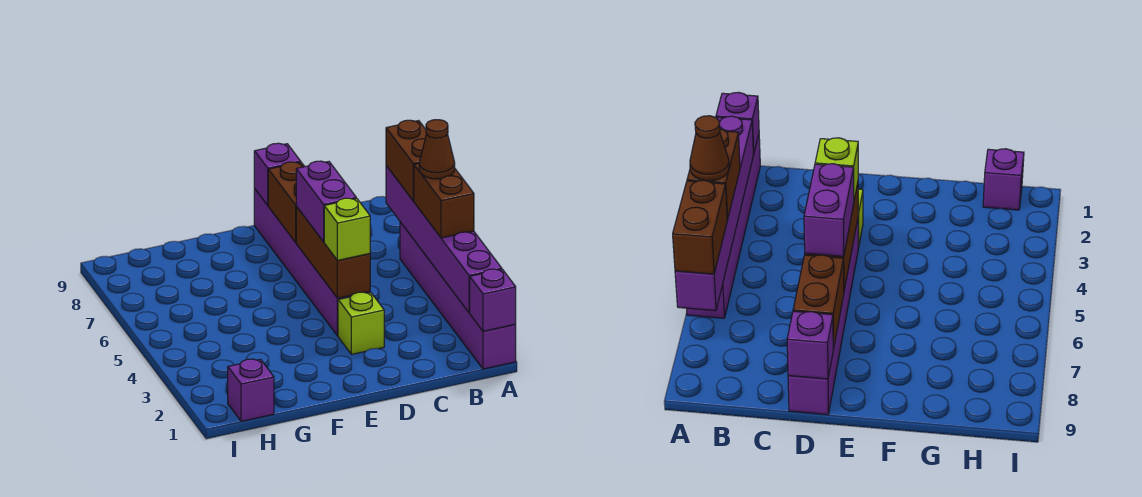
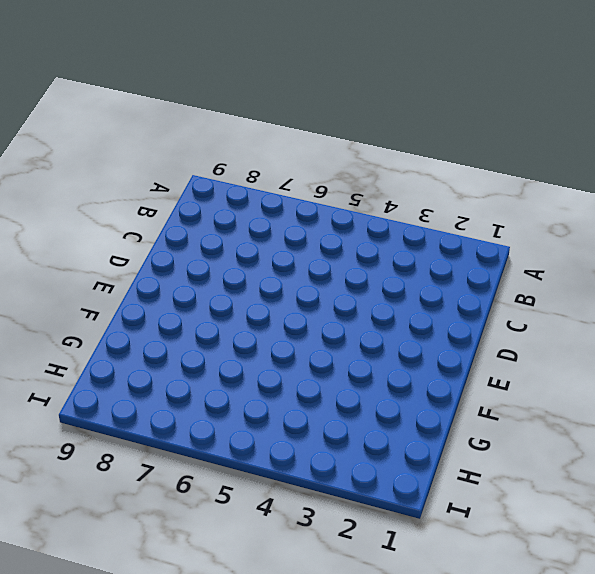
none -> purple brick A1:A6 level 1
none -> lime brick D3 level 1
none -> purple brick D4:D9 level 1

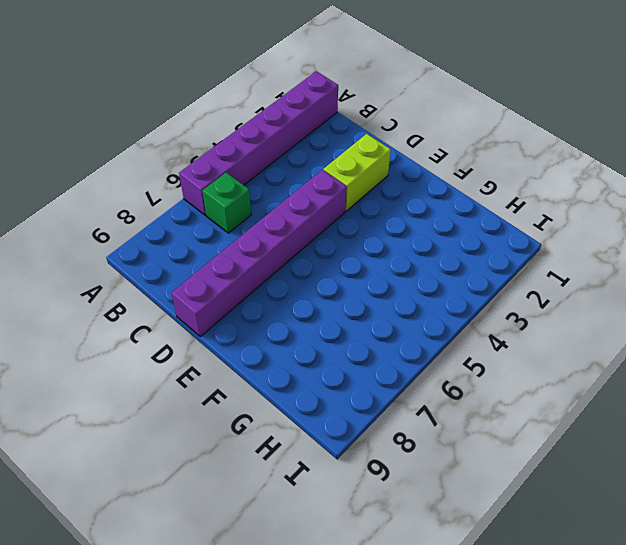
green brick B6 level 1 -> none
lime brick D2:D3 level 1 -> lime brick D3 level 1
none -> purple brick H1 level 1
none -> purple brick A1 level 2
none -> purple brick A2:A7 level 2

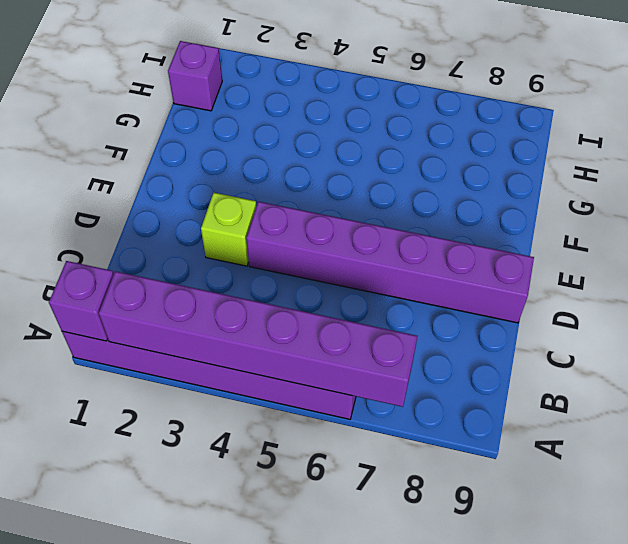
none -> brown brick D4:D6 level 2
none -> brown brick D7:D8 level 2
none -> purple brick D9 level 2

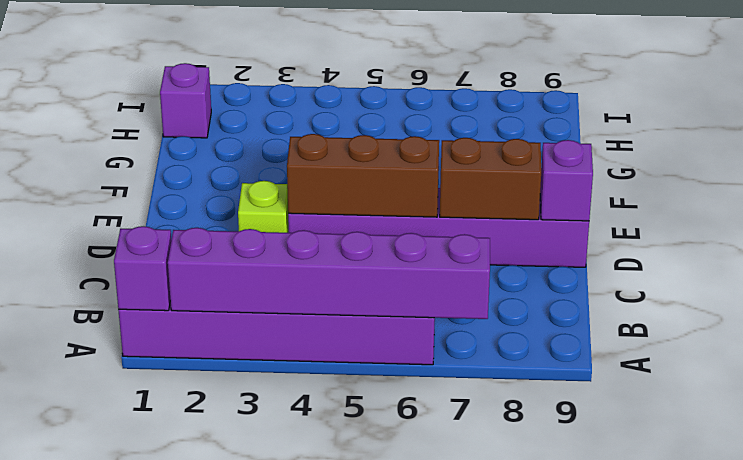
none -> brown brick A4:A5 level 3
none -> brown brick A6:A7 level 3
none -> lime brick D4 level 3

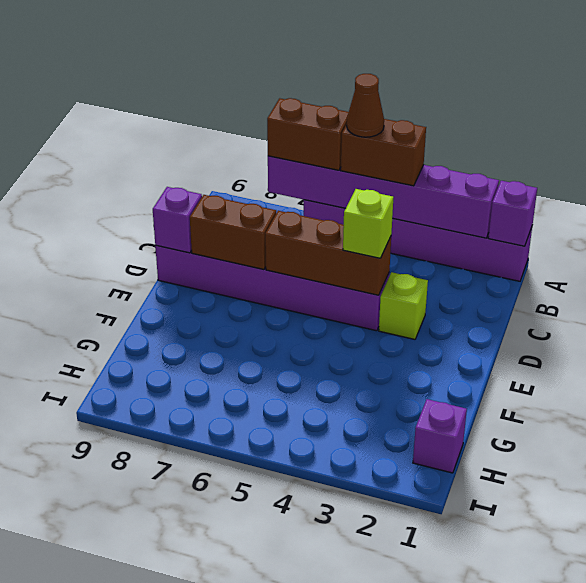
none -> purple brick D5:D6 level 3

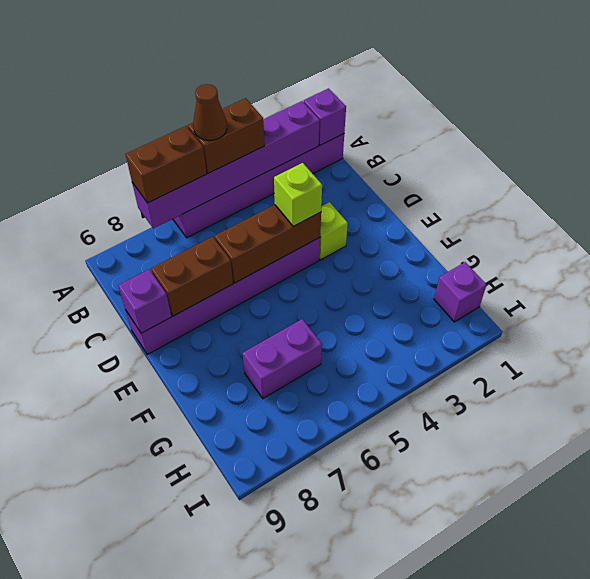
purple brick G6:G7 level 1 -> purple brick D5:D6 level 3

